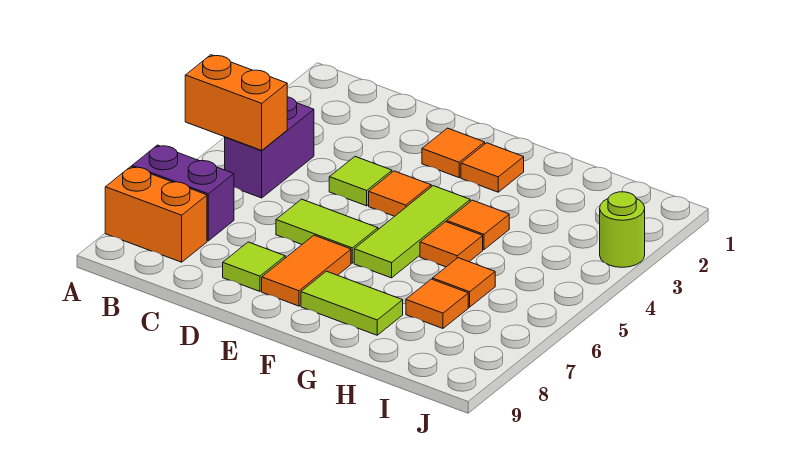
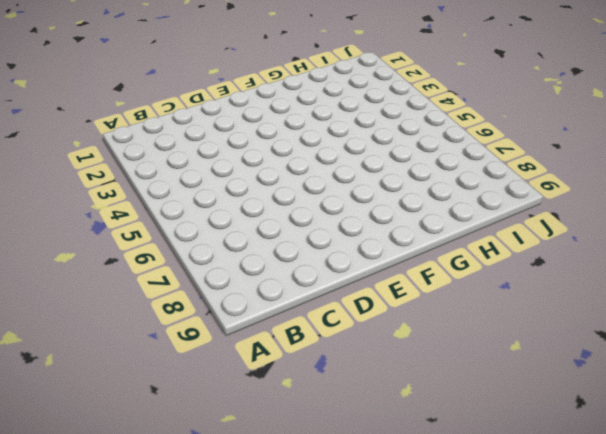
none -> purple brick A7:B7 level 1
none -> orange brick A8:B8 level 1
none -> purple brick B4:B5 level 1

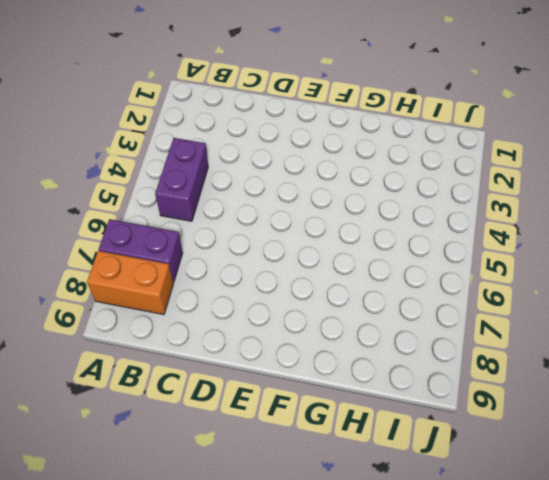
none -> lime tile D4 level 1
none -> lime tile D6:E6 level 1
none -> lime tile D8 level 1

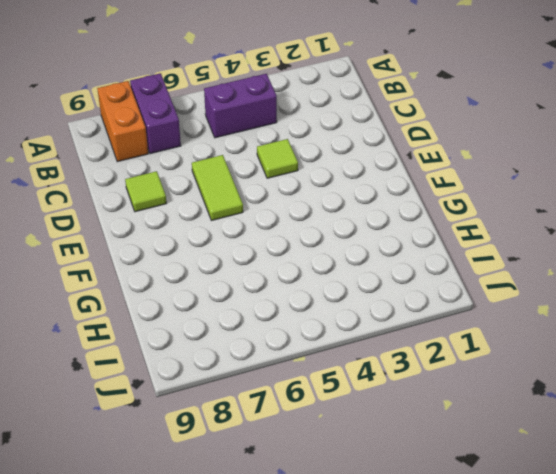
none -> orange tile E2 level 1
none -> orange tile E4 level 1
none -> orange tile E7:E8 level 1

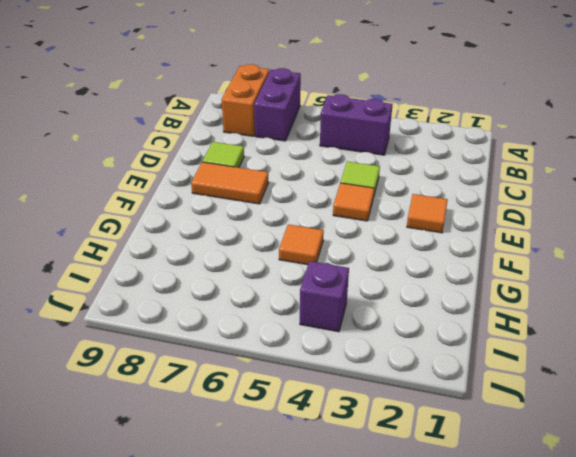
purple brick I4 level 1 -> none
none -> lime tile D6:E6 level 1
none -> orange tile F2 level 1
none -> lime tile F4:F6 level 1

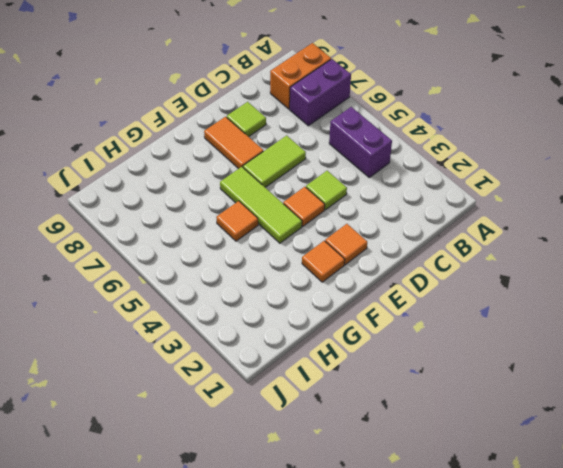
none -> lime tile F8:G8 level 1
none -> orange tile G4 level 1
none -> orange tile H6 level 1

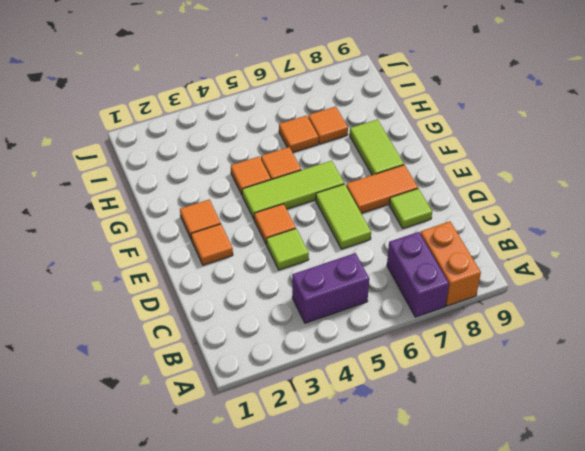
none -> lime round brick J3 level 1
none -> orange brick A5:B5 level 2

